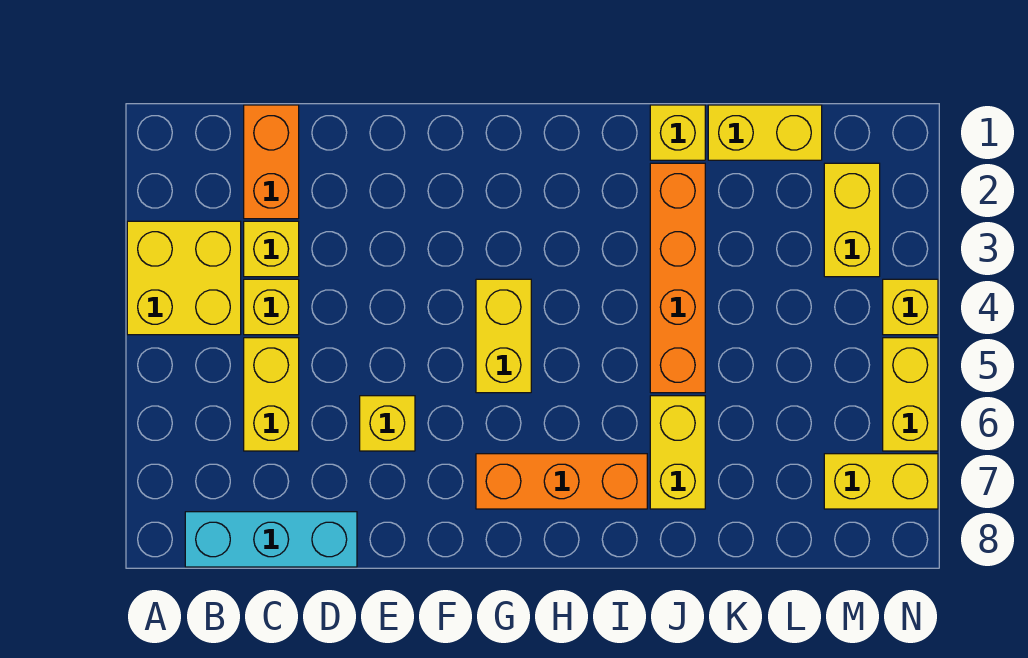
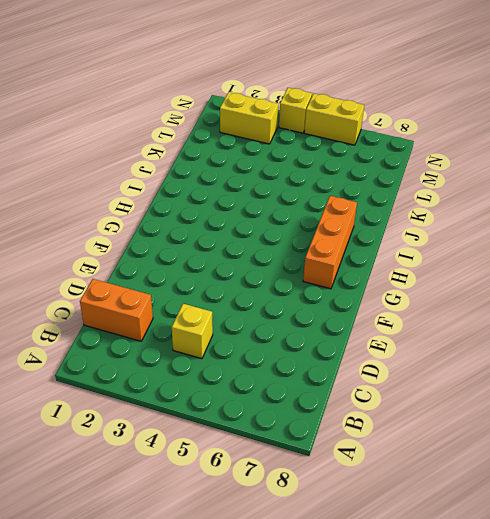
none -> yellow brick A3:B4 level 1
none -> cyan brick B8:D8 level 1
none -> yellow brick C3 level 1

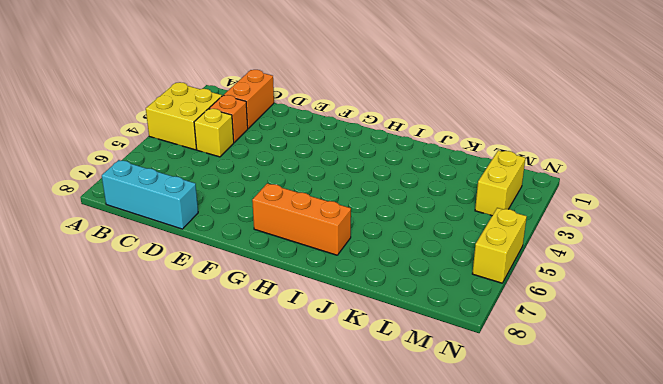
orange brick C3 level 1 -> yellow brick C3 level 1
none -> yellow brick C5:C6 level 1
none -> yellow brick E6 level 1
none -> yellow brick G4:G5 level 1

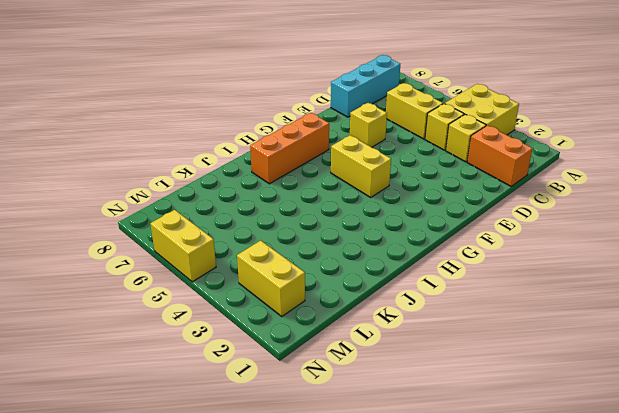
none -> yellow brick J1 level 1
none -> orange brick J2:J5 level 1
none -> yellow brick J6:J7 level 1

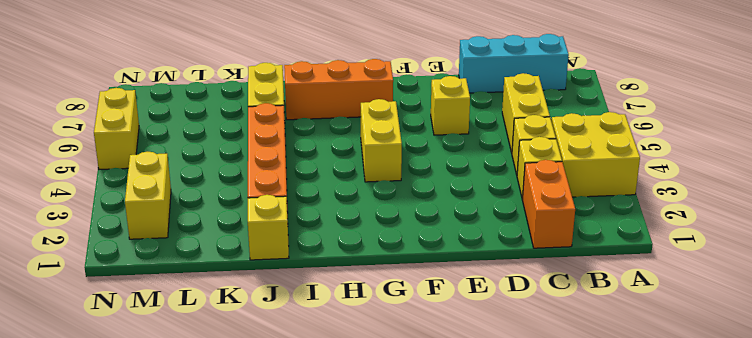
none -> yellow brick K1:L1 level 1
none -> yellow brick M7:N7 level 1
none -> yellow brick N4 level 1

